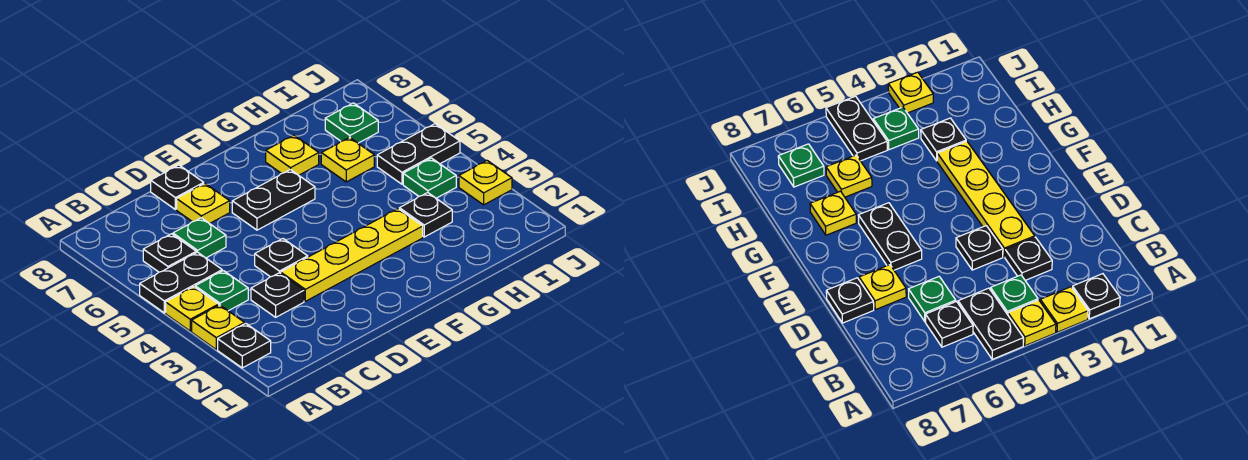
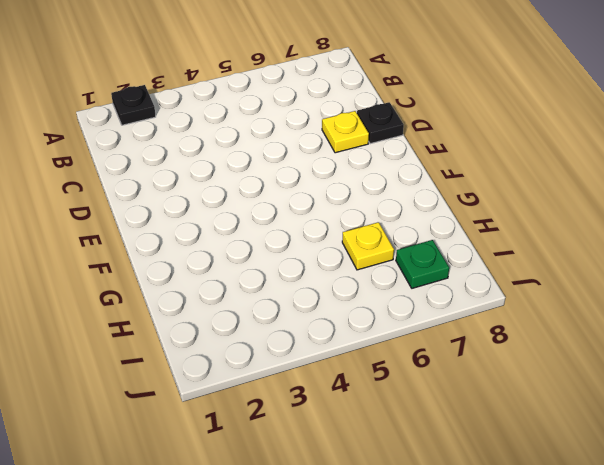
none -> yellow plate A3 level 1
none -> yellow plate A4 level 1
none -> black plate A5:B5 level 1

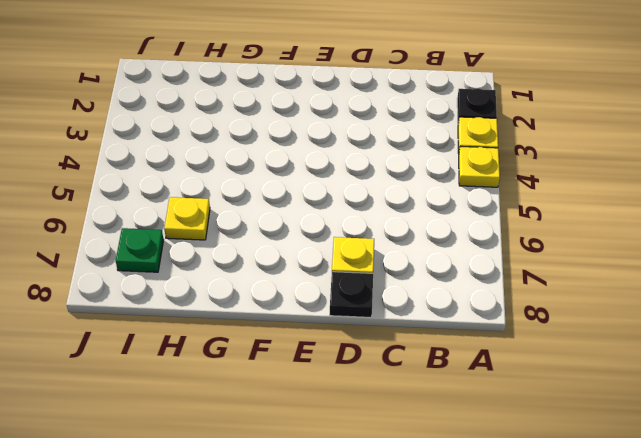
none -> black plate A5:B5 level 1
none -> green plate B4 level 1
none -> black plate B6 level 1

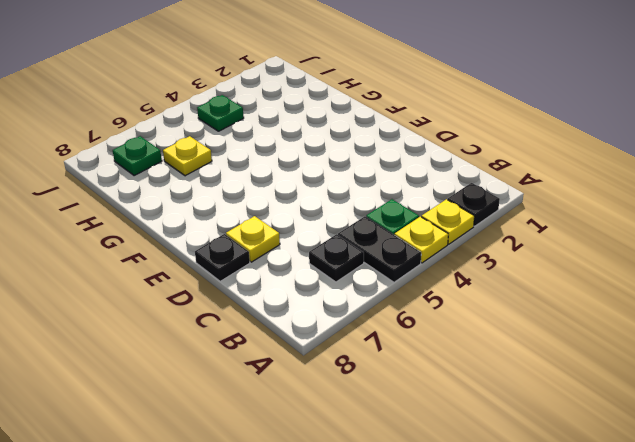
none -> black plate C3 level 1
none -> green plate C6 level 1
none -> yellow plate D3:G3 level 1

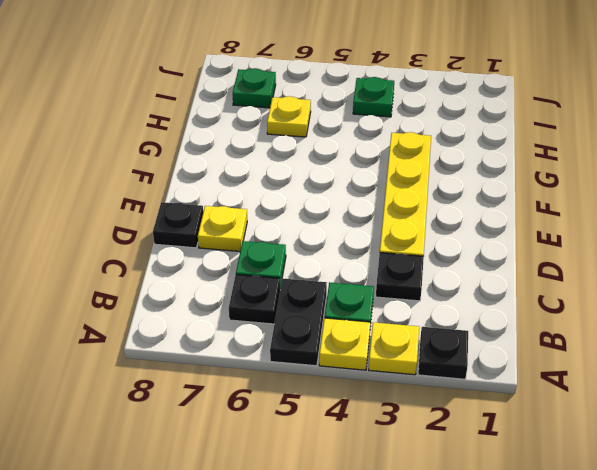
none -> black plate D4 level 1
none -> black plate E6:F6 level 1
none -> yellow plate G7 level 1

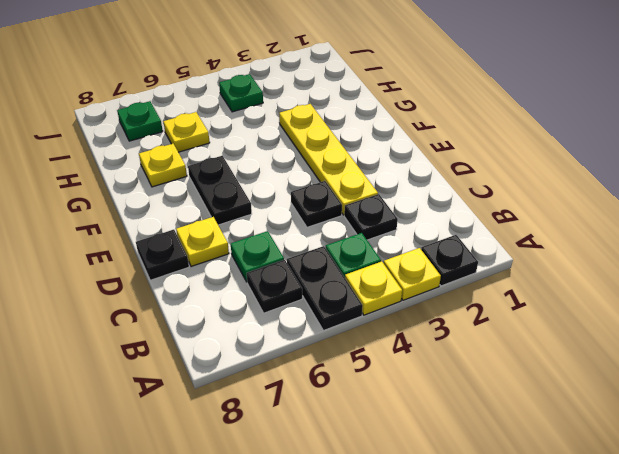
none -> black plate H3 level 1
none -> black plate I5:J5 level 1
none -> yellow plate J3 level 1

